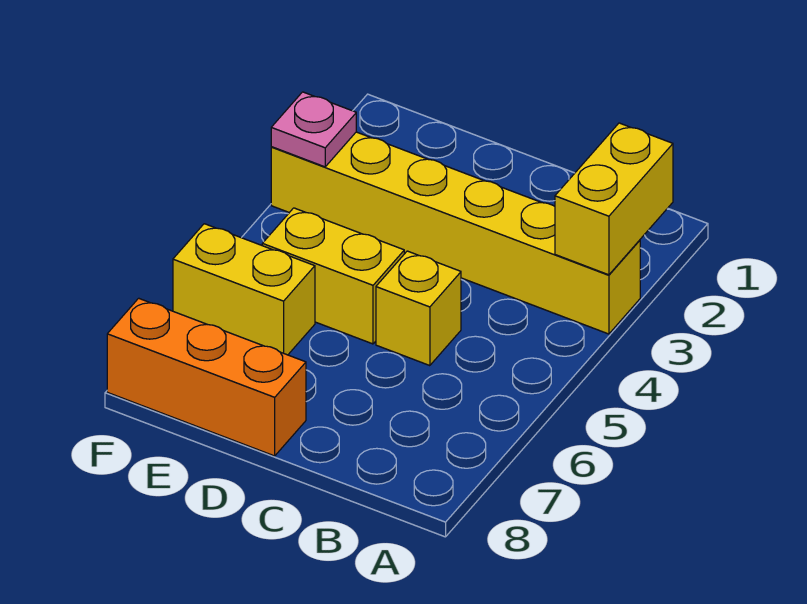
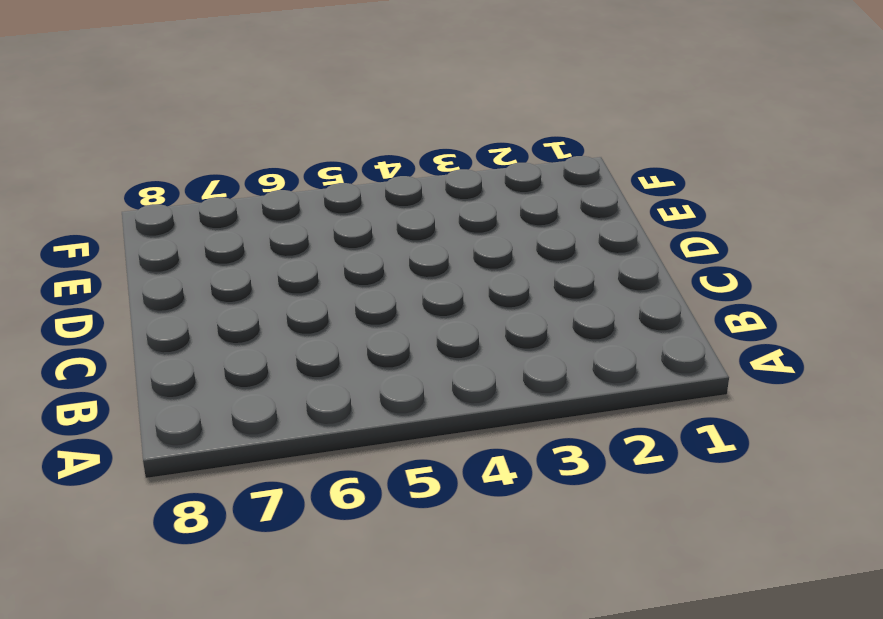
none -> yellow brick A3:F3 level 1
none -> yellow brick C5 level 1

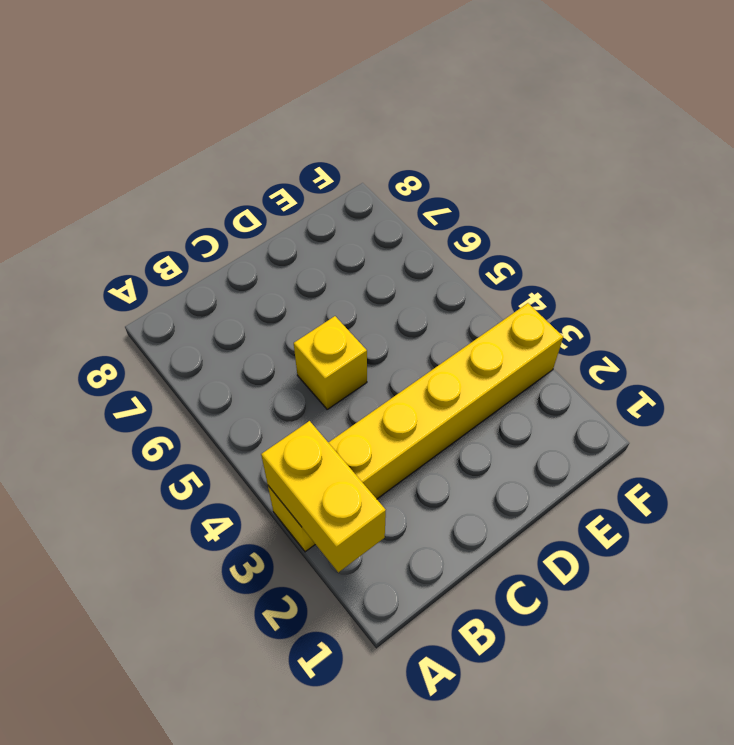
none -> yellow brick D5:E5 level 1
none -> orange brick D8:F8 level 1

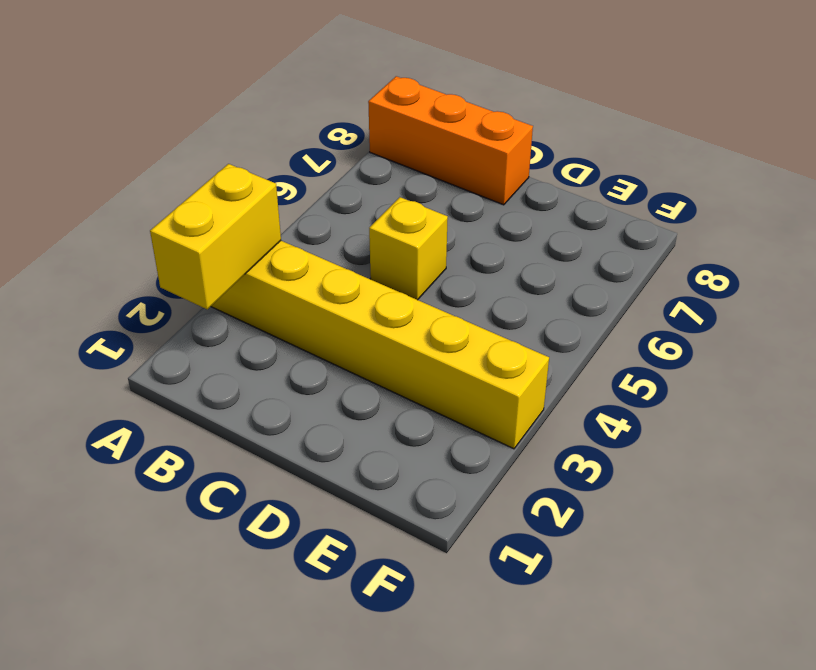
orange brick A8:C8 level 1 -> orange brick D8:F8 level 1
none -> yellow brick D5:E5 level 1
none -> yellow brick E6:F6 level 1

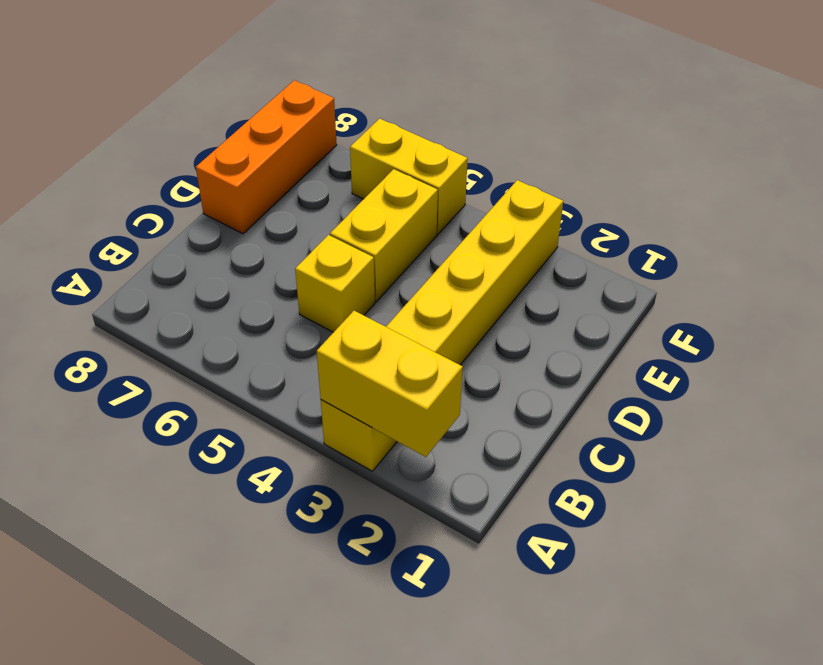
yellow brick F5:F6 level 1 -> yellow brick E6:F6 level 1
none -> pink plate F3 level 2

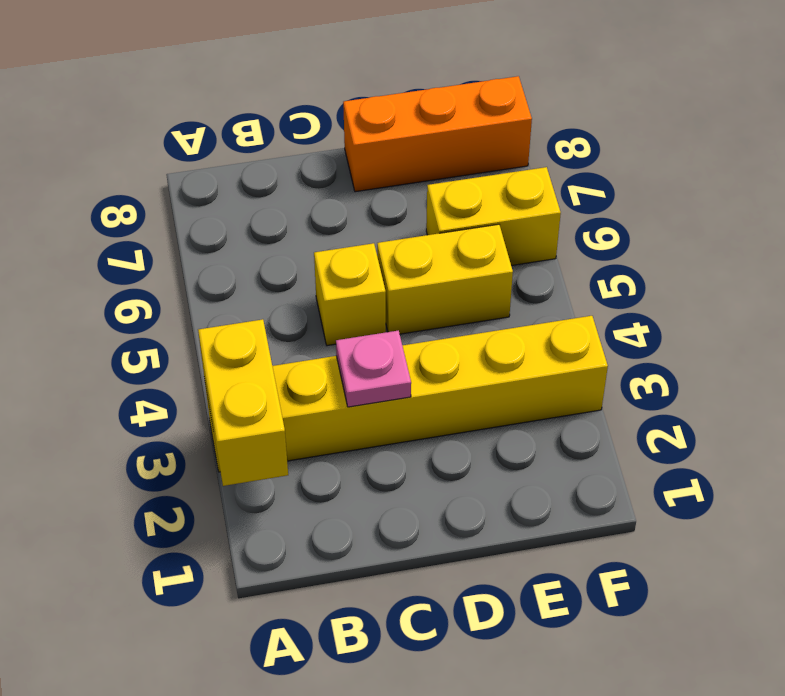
pink plate C3 level 2 -> pink plate F3 level 2

